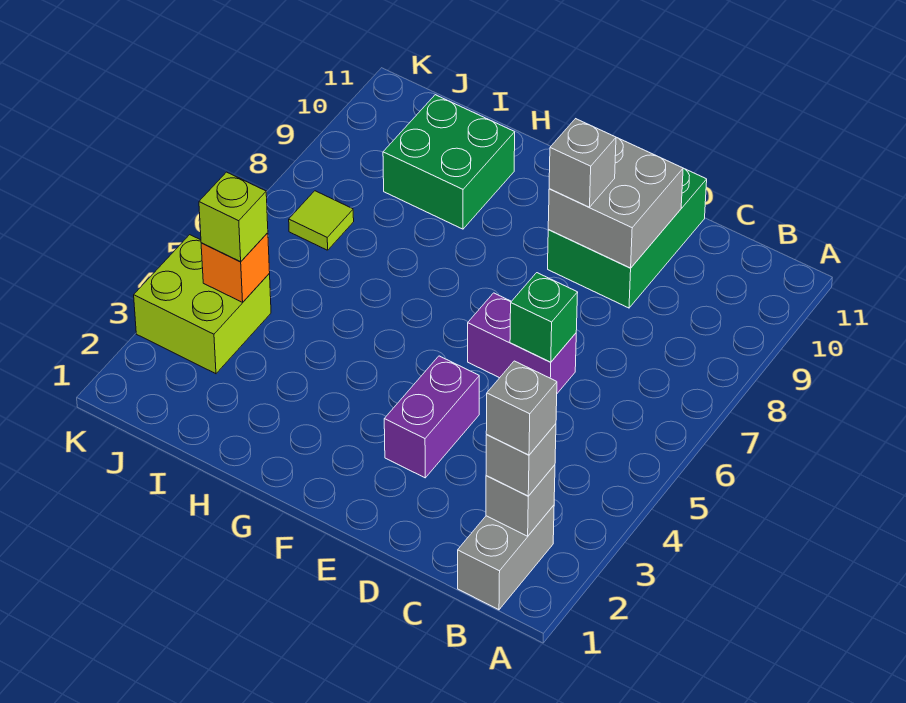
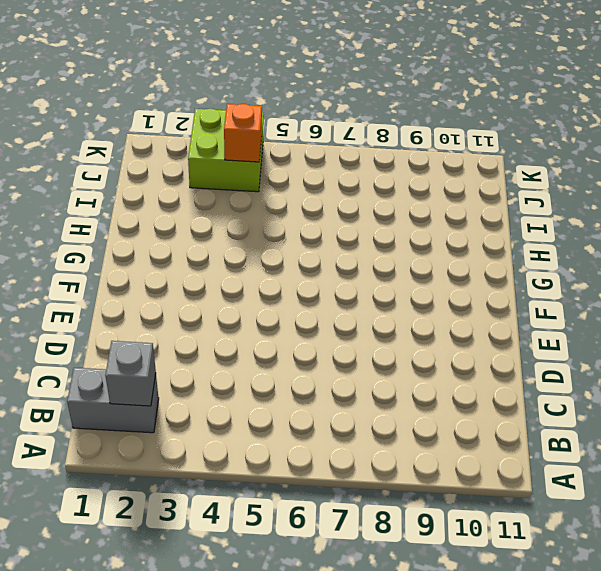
none -> purple brick D6:E6 level 1
none -> green brick D9:E11 level 1
none -> purple brick E3:E4 level 1

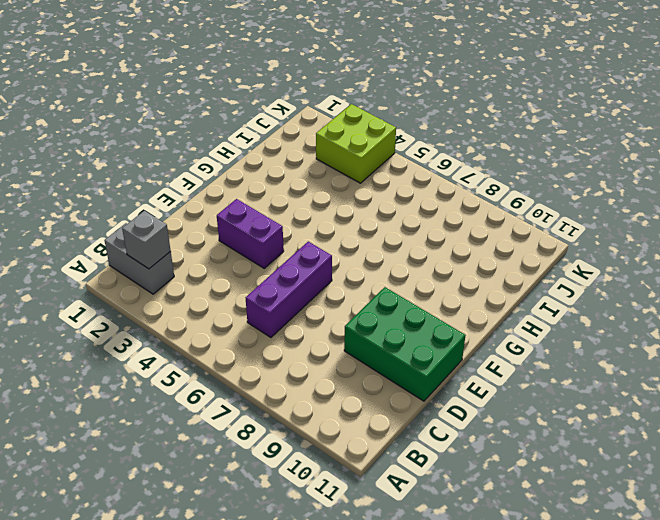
purple brick C6:E6 level 1 -> purple brick D6:E6 level 1
none -> green brick H9:I10 level 1
none -> lime tile J7 level 1
none -> green brick D6 level 2

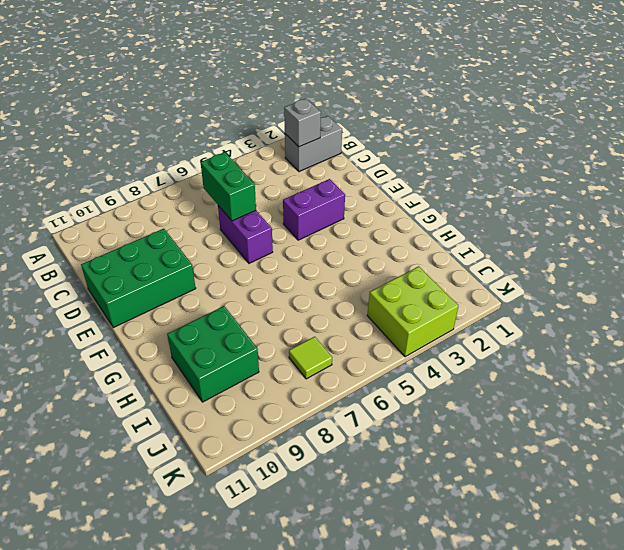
green brick C6:D6 level 2 -> green brick D6 level 2
none -> grey brick D9:E10 level 2
none -> orange brick J4 level 2
none -> grey brick B2 level 3

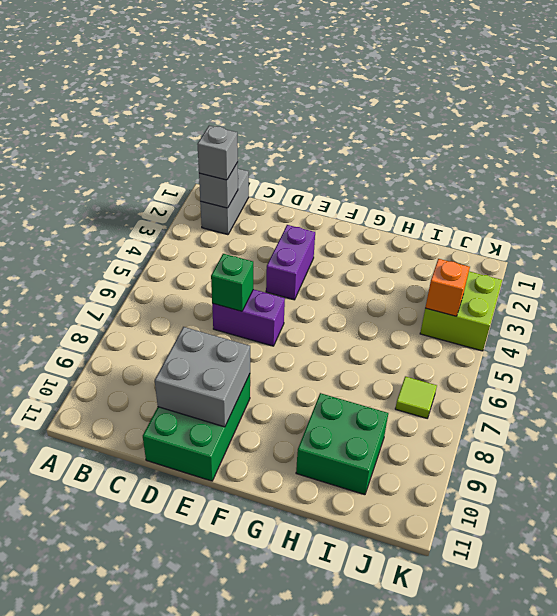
none -> grey brick E9 level 3
none -> lime brick J4 level 3
none -> grey brick B2 level 4

